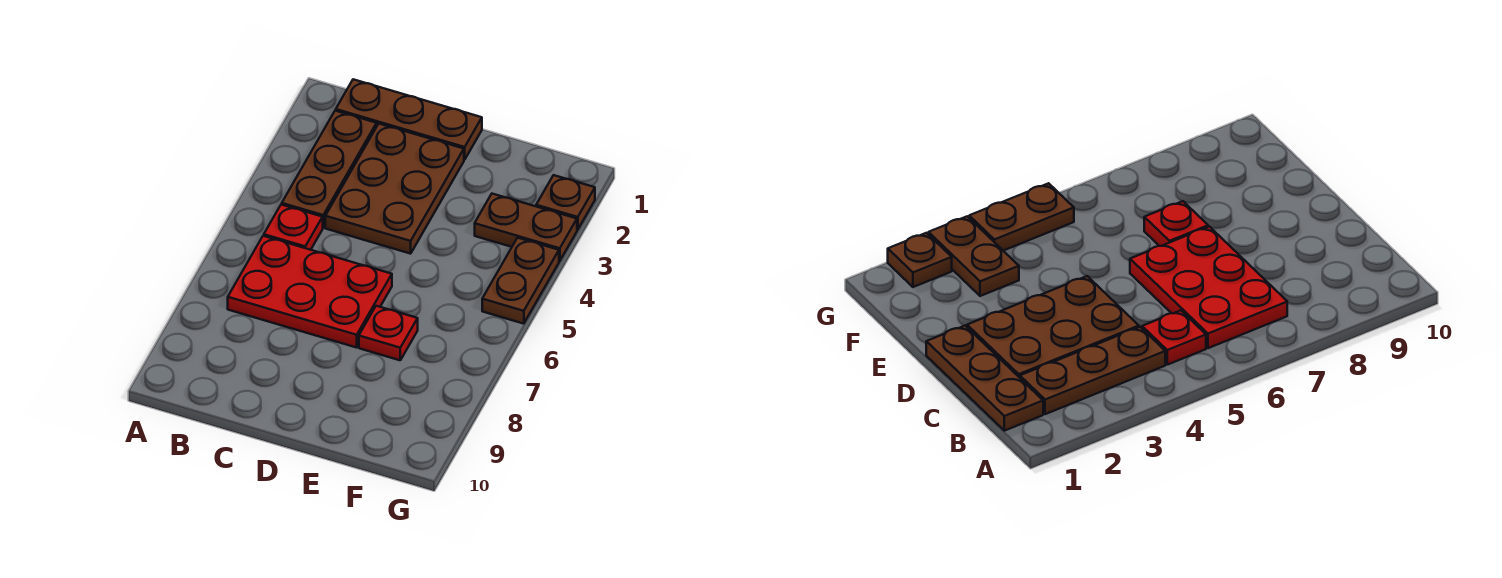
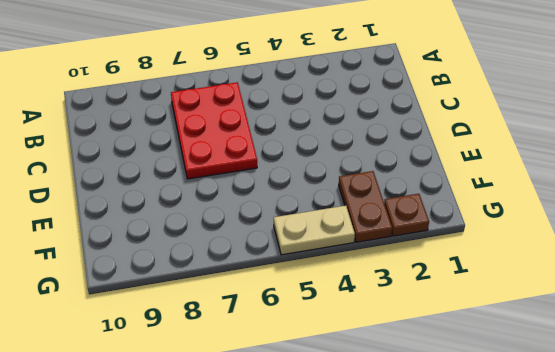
tan plate G4:G5 level 1 -> brown plate G4:G5 level 1
none -> brown plate B1:D1 level 1
none -> brown plate B2:B4 level 1

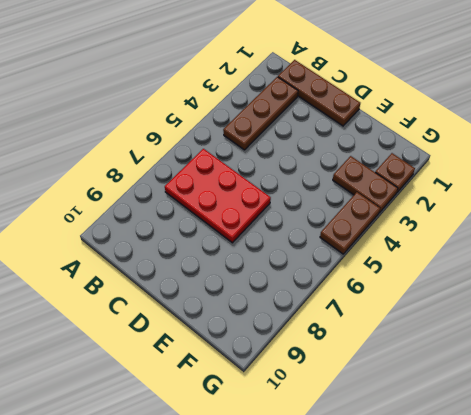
none -> red plate B5 level 1
none -> brown plate C2:D4 level 1

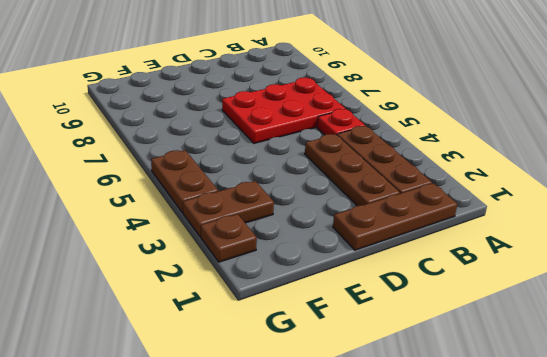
brown plate C2:C4 level 1 -> brown plate C2:D4 level 1
none -> red plate E7 level 1

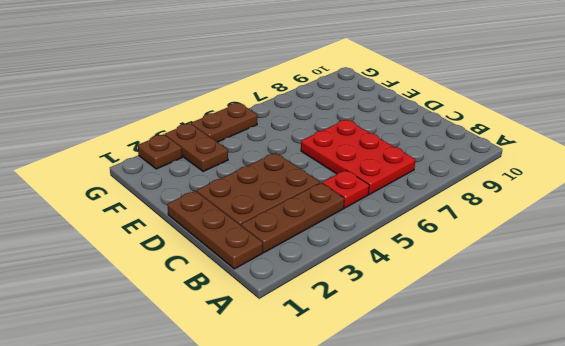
none -> red plate E7 level 1

